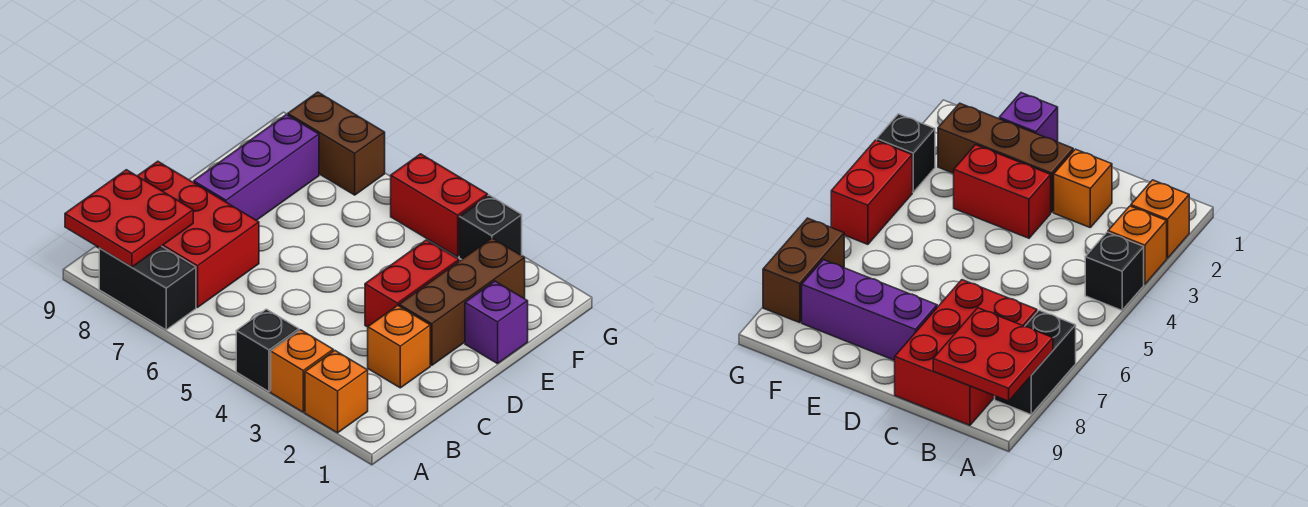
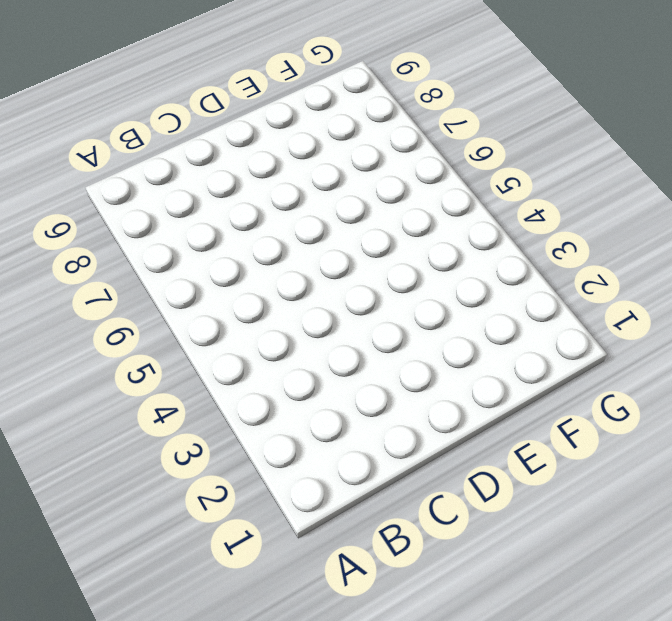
none -> orange brick A2 level 1
none -> orange brick A3 level 1
none -> black brick A4 level 1

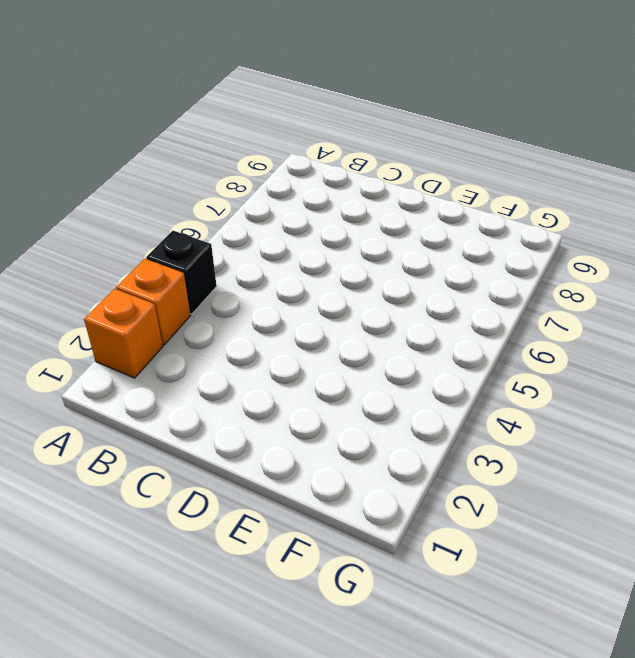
none -> black brick A7:A8 level 1
none -> red brick B7:C9 level 1
none -> orange brick C2 level 1

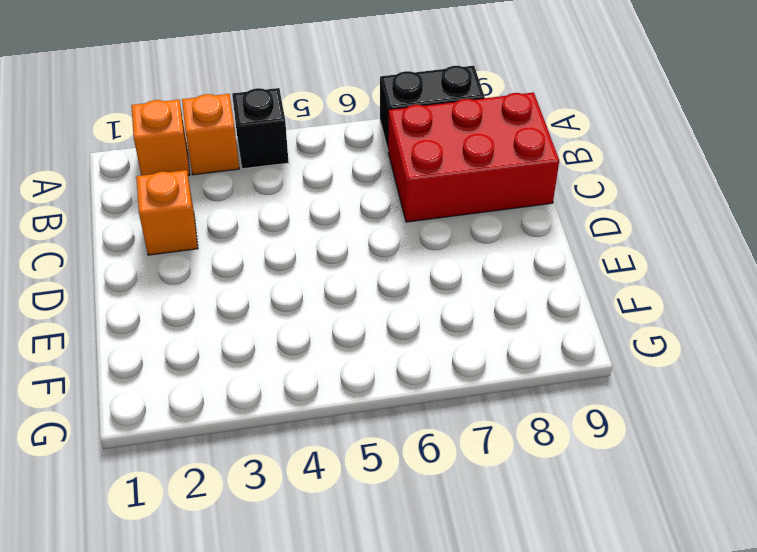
none -> brown brick D2:F2 level 1
none -> red brick D3:E3 level 1
none -> purple brick D8:F8 level 1

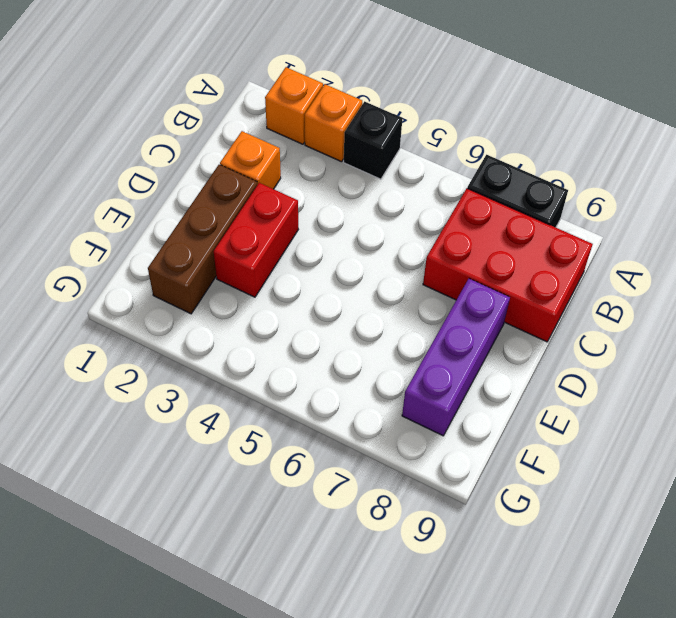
none -> purple brick E1 level 1
none -> black brick G3 level 1
none -> red brick G4:G5 level 1

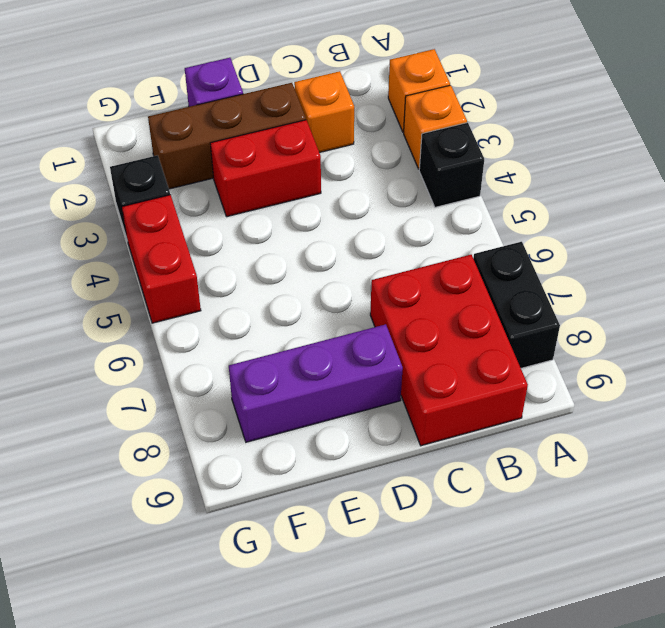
none -> brown brick G7:G8 level 1
none -> red plate A8:B9 level 2

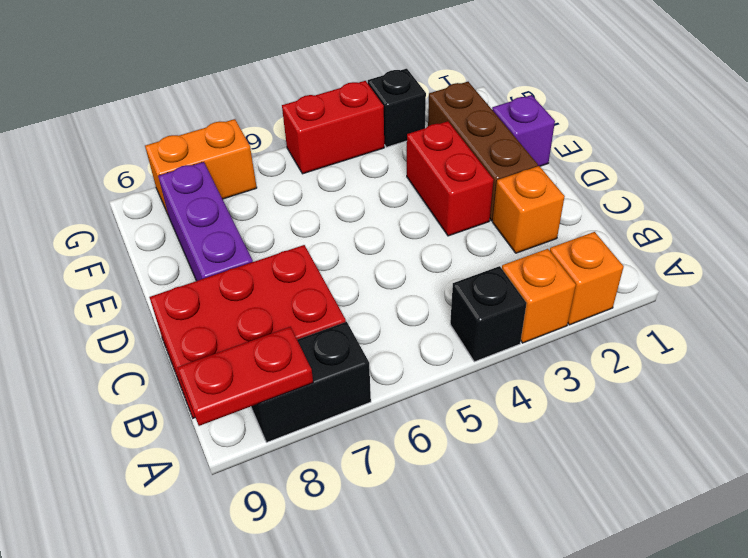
red plate A8:A9 level 2 -> red plate A8:B9 level 2
orange brick G7:G8 level 1 -> brown brick G7:G8 level 1

